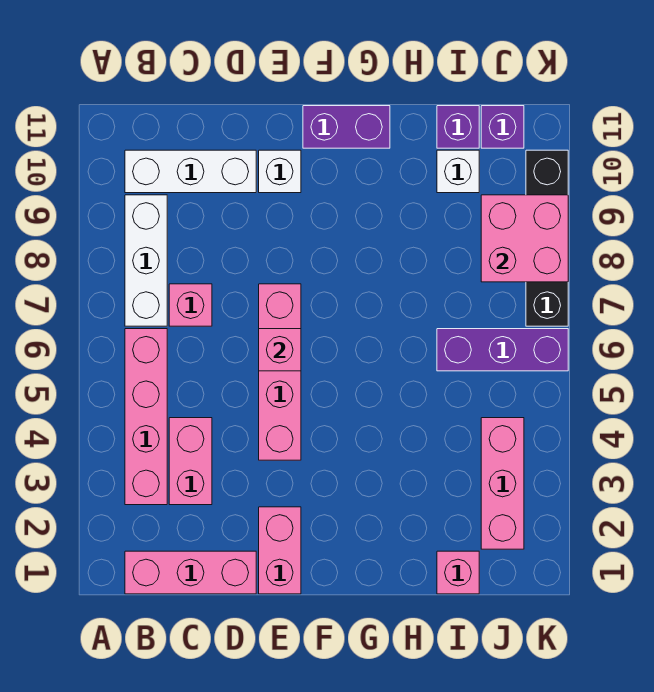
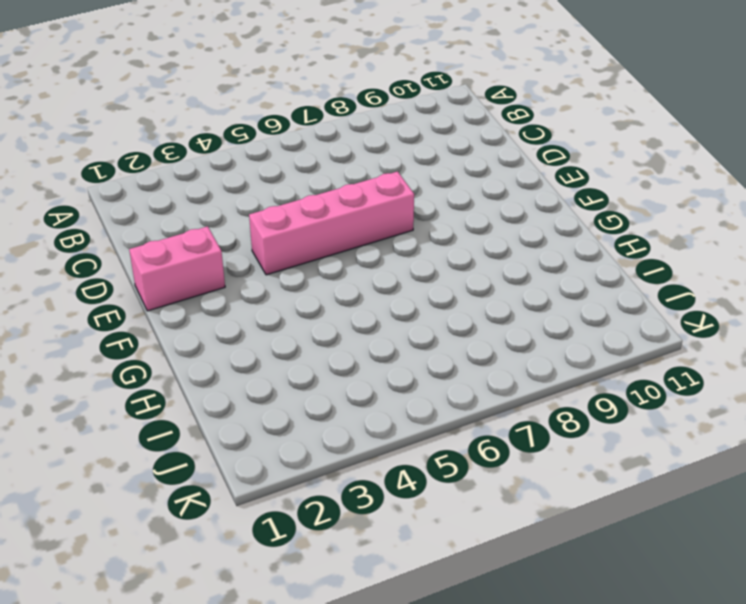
none -> pink brick B1:D1 level 1
none -> pink brick B3:B6 level 1
none -> white brick B7:B9 level 1

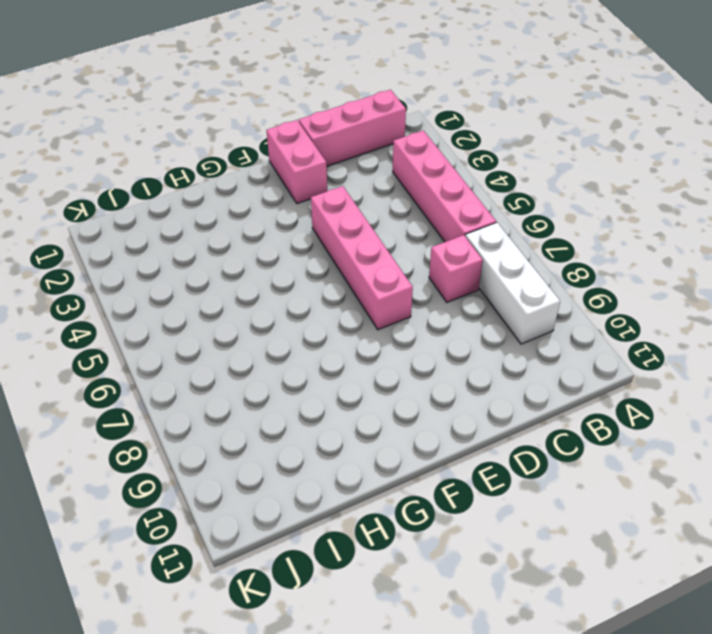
none -> white brick B10:D10 level 1
none -> pink brick C3:C4 level 1
none -> white brick E10 level 1

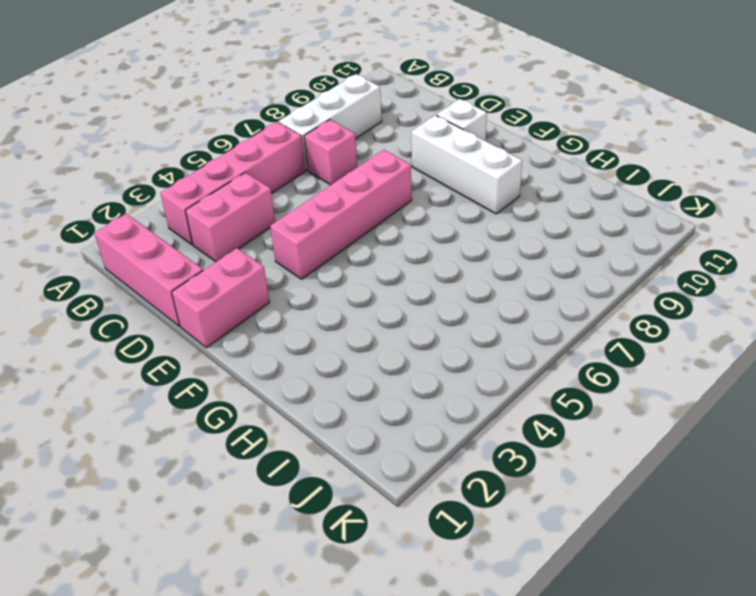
white brick E9:G9 level 1 -> white brick B10:D10 level 1
none -> purple brick F11:G11 level 1
none -> pink brick I1 level 1
none -> purple brick I6:K6 level 1

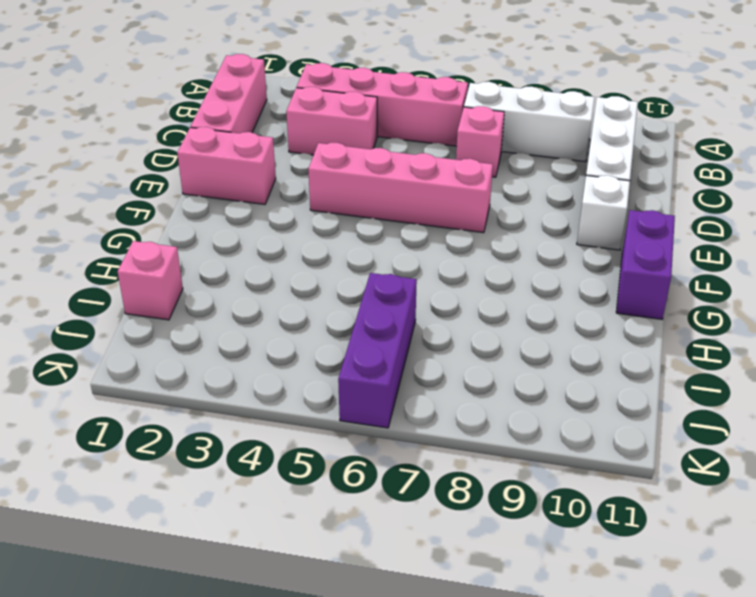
none -> white brick I10 level 1
none -> purple brick I11 level 1
none -> pink brick J2:J4 level 1

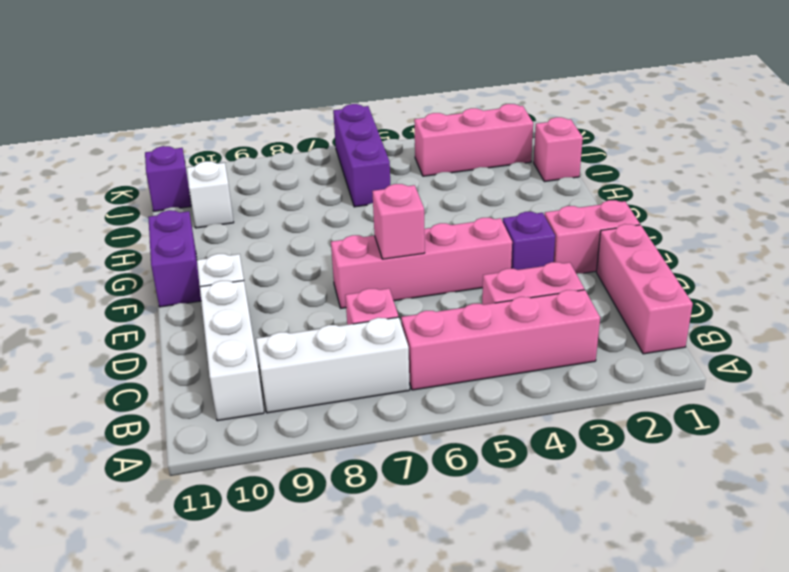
purple brick E3 level 1 -> purple brick I11 level 1
none -> black brick K7:K10 level 1
none -> pink brick J8:K9 level 2

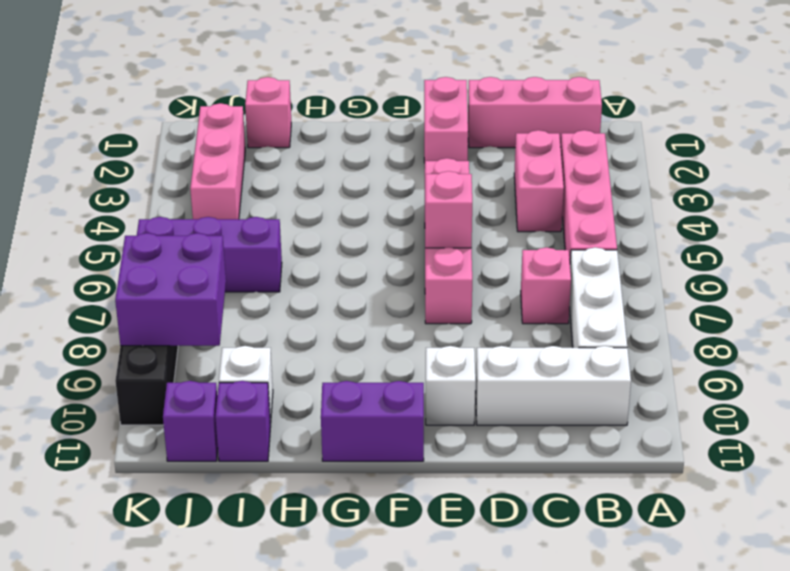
purple brick J8:K9 level 2 -> pink brick J8:K9 level 2

